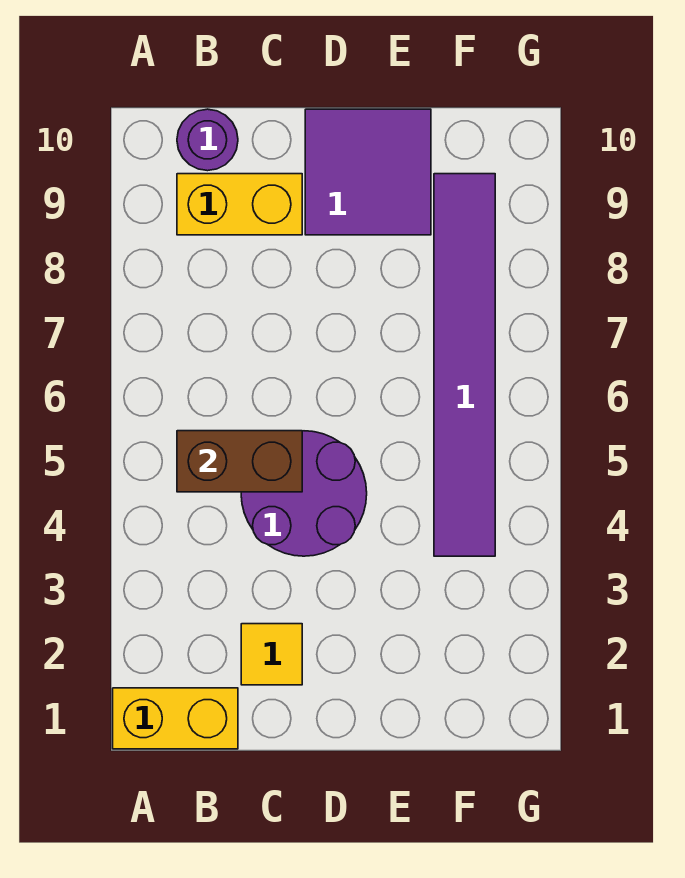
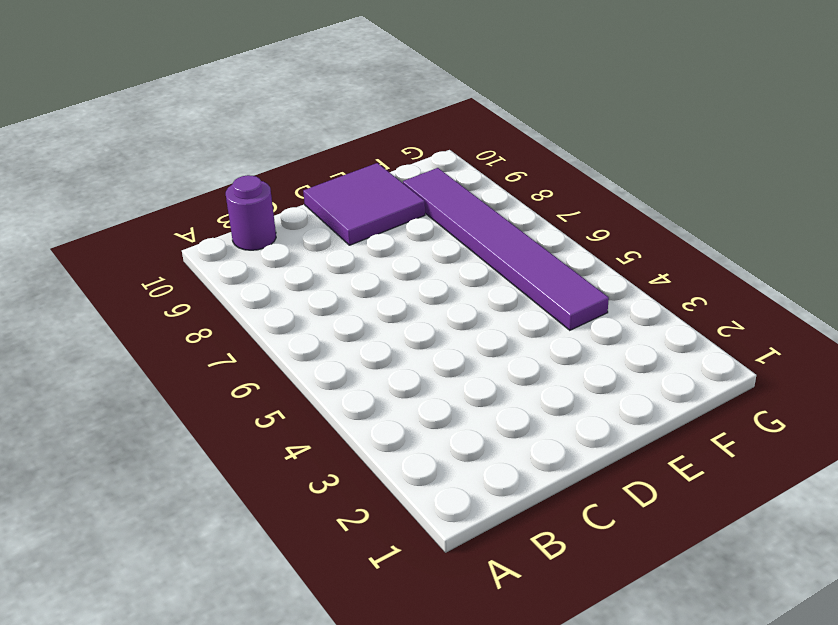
none -> yellow brick A1:B1 level 1
none -> yellow brick B9:C9 level 1

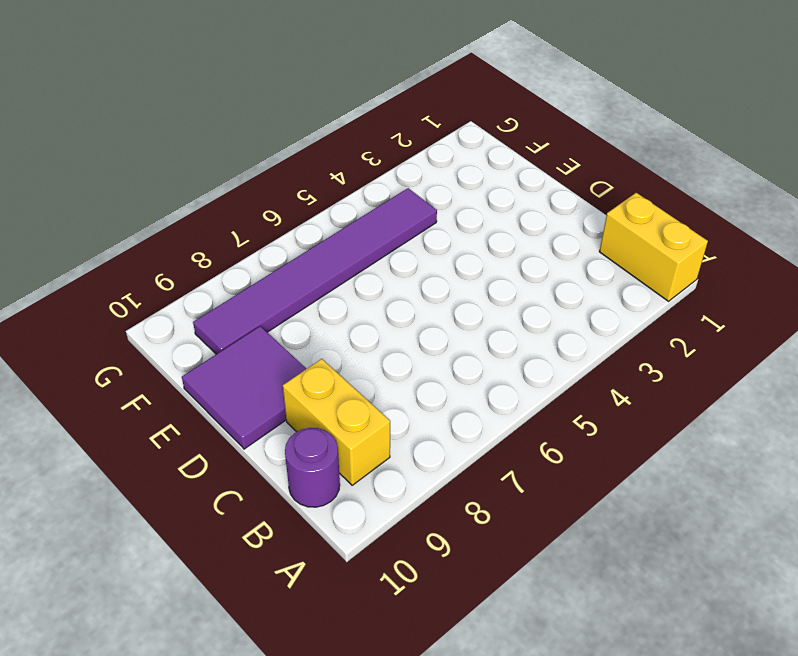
none -> yellow tile C2 level 1
none -> purple round brick C4:D5 level 1

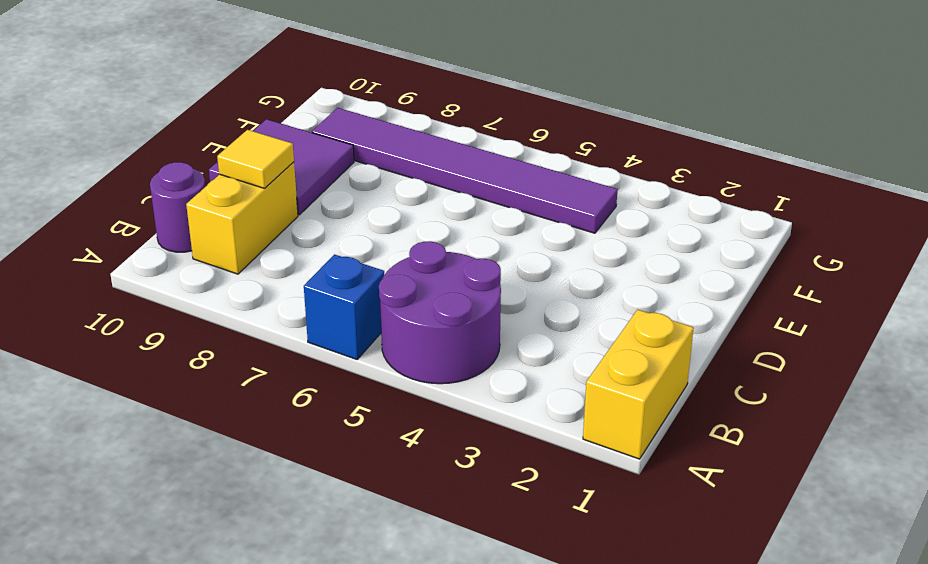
purple round brick A4:B5 level 1 -> purple round brick C4:D5 level 1
blue brick A6 level 1 -> none
yellow tile C9 level 2 -> yellow tile C2 level 1
none -> brown brick B5:C5 level 2

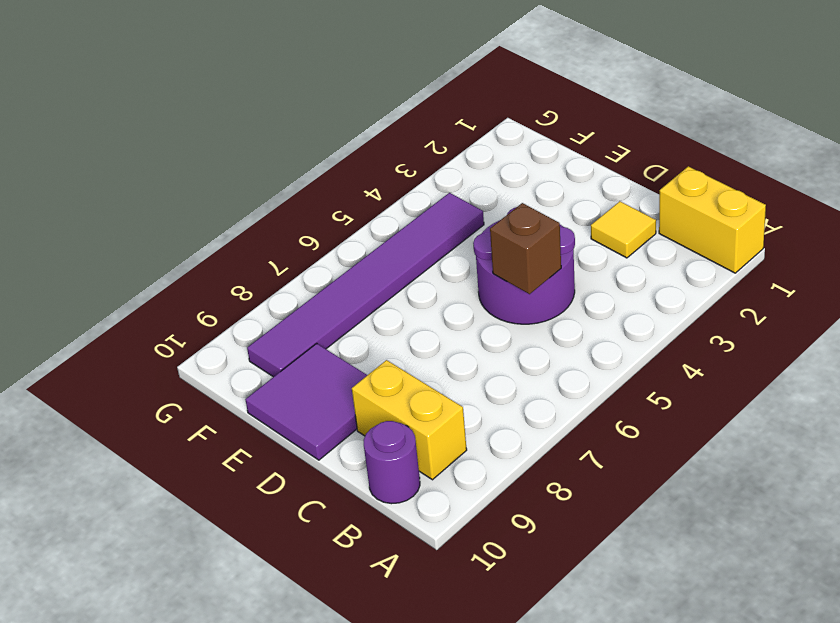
brown brick C5 level 2 -> brown brick B5:C5 level 2

